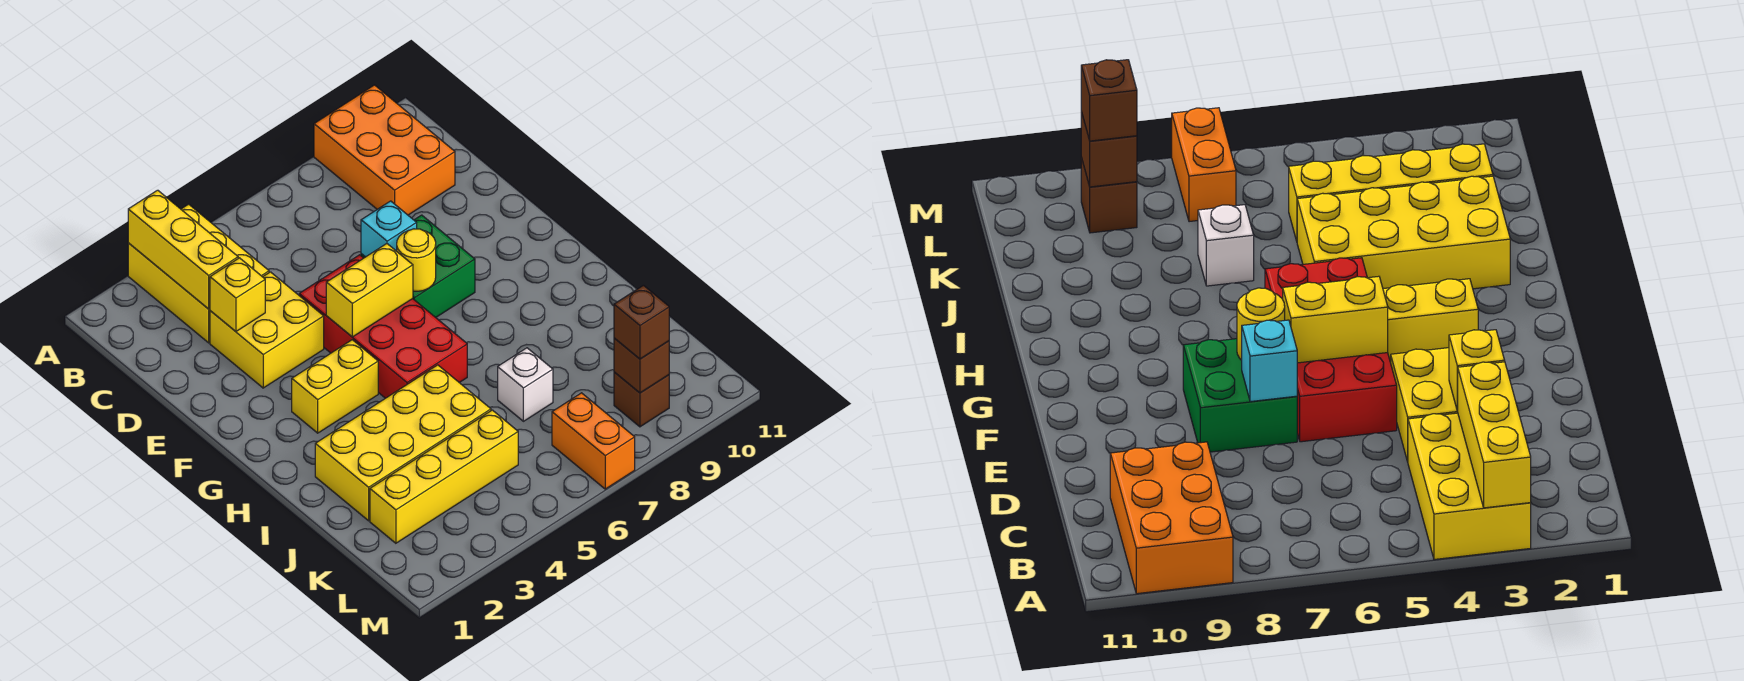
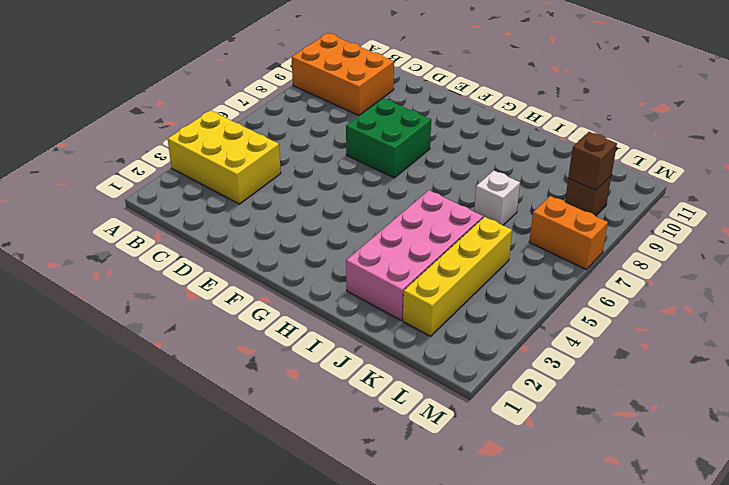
pink brick I2:J5 level 1 -> yellow brick I2:J5 level 1
none -> yellow brick D3:E4 level 1
none -> red brick E5:H6 level 1
none -> yellow brick G3:G4 level 1

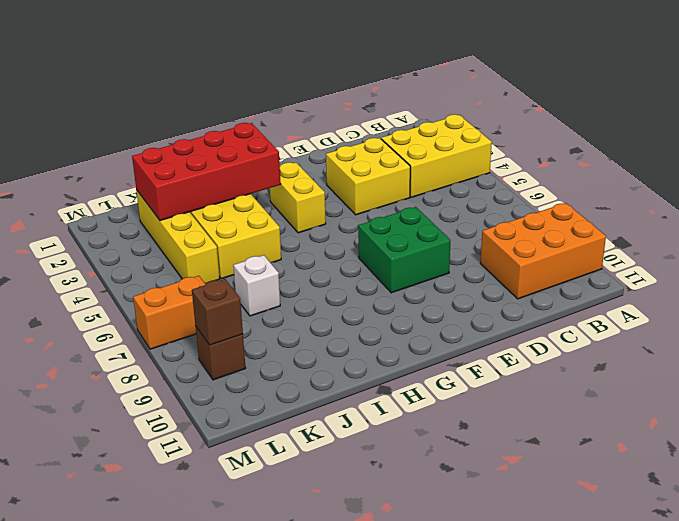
red brick H2:K3 level 2 -> red brick E5:H6 level 1
none -> yellow brick A3:C3 level 2
none -> yellow brick D3 level 2
none -> cyan brick E7 level 2

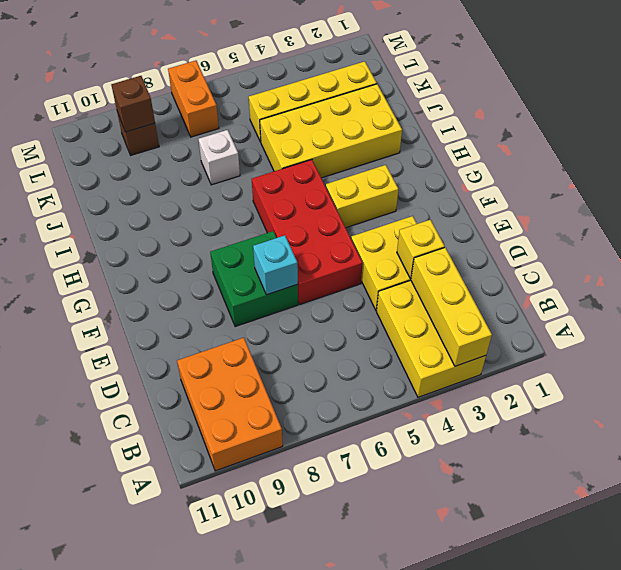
none -> yellow brick F5:F6 level 2
none -> yellow round brick F7 level 2
none -> brown brick L9 level 3

